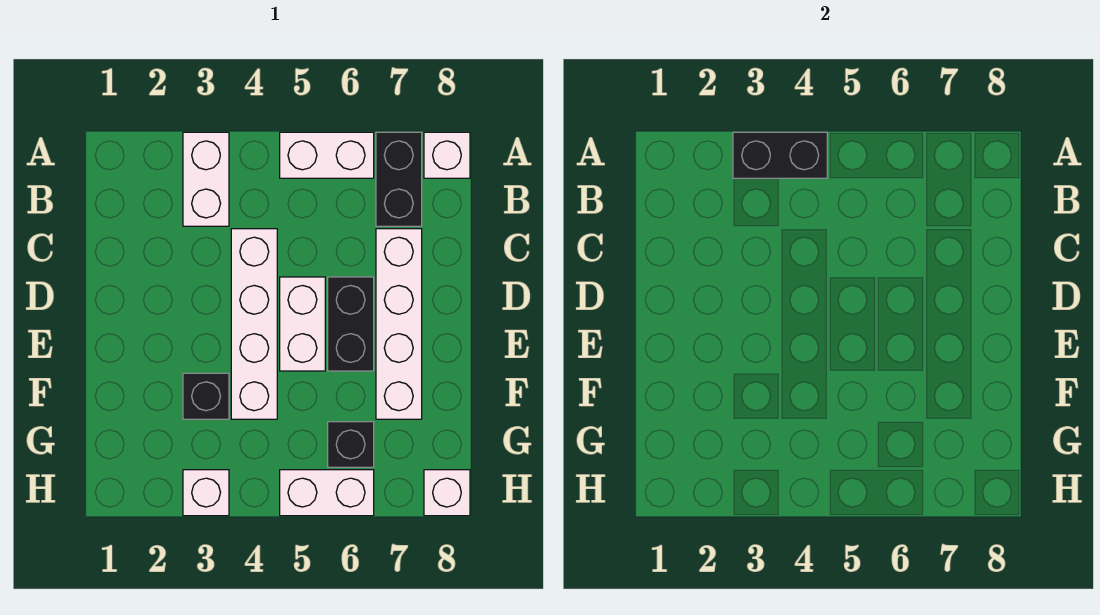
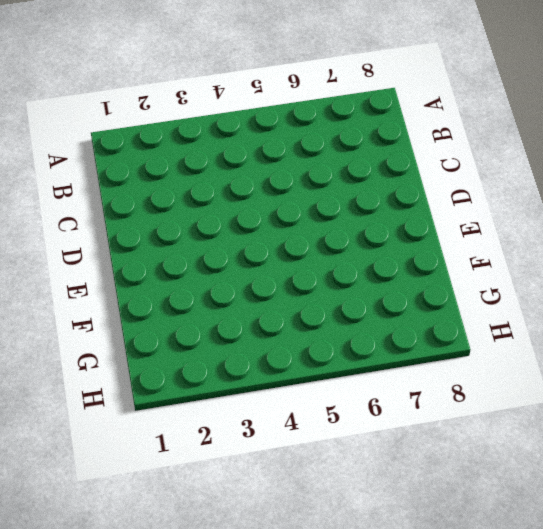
none -> white brick A3:B3 level 1
none -> white brick A5:A6 level 1
none -> black brick A7:B7 level 1

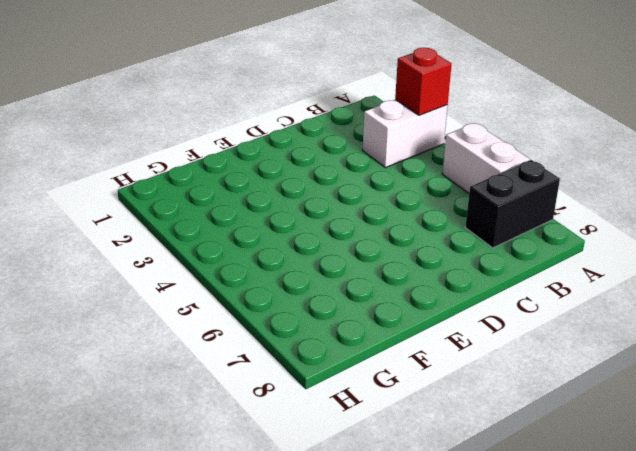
red brick A3 level 2 -> black brick A3:A4 level 2
none -> white brick A8 level 1
none -> white brick C4:F4 level 1
none -> white brick C7:F7 level 1

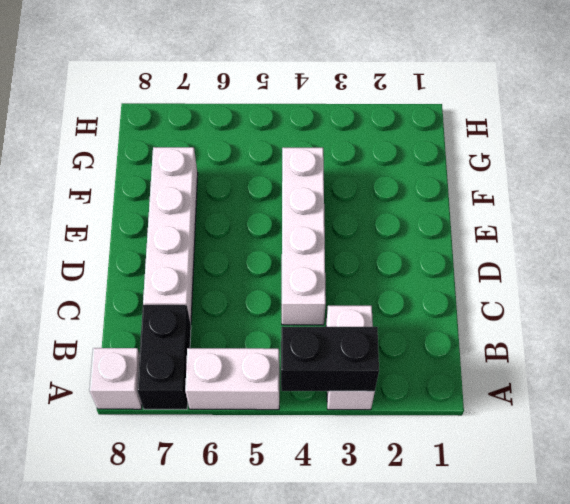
none -> white brick D5:E5 level 1
none -> black brick D6:E6 level 1
none -> black brick F3 level 1

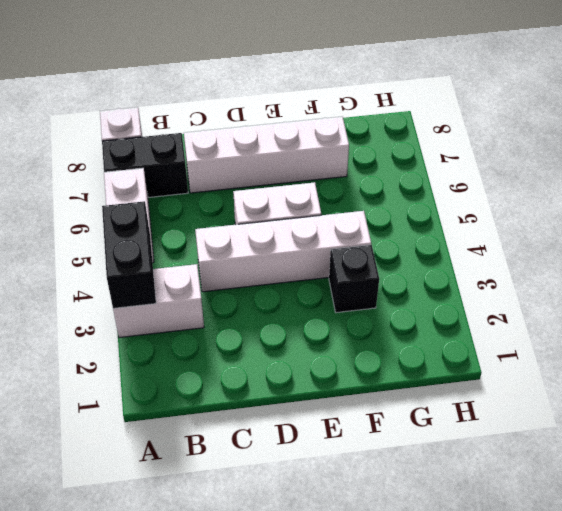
none -> black brick D6:E6 level 1
none -> black brick G6 level 1
none -> white brick H3 level 1

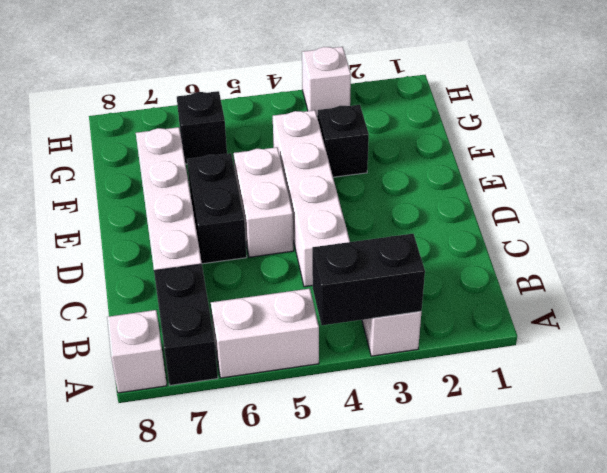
none -> white brick H5:H6 level 1
none -> white brick H8 level 1

